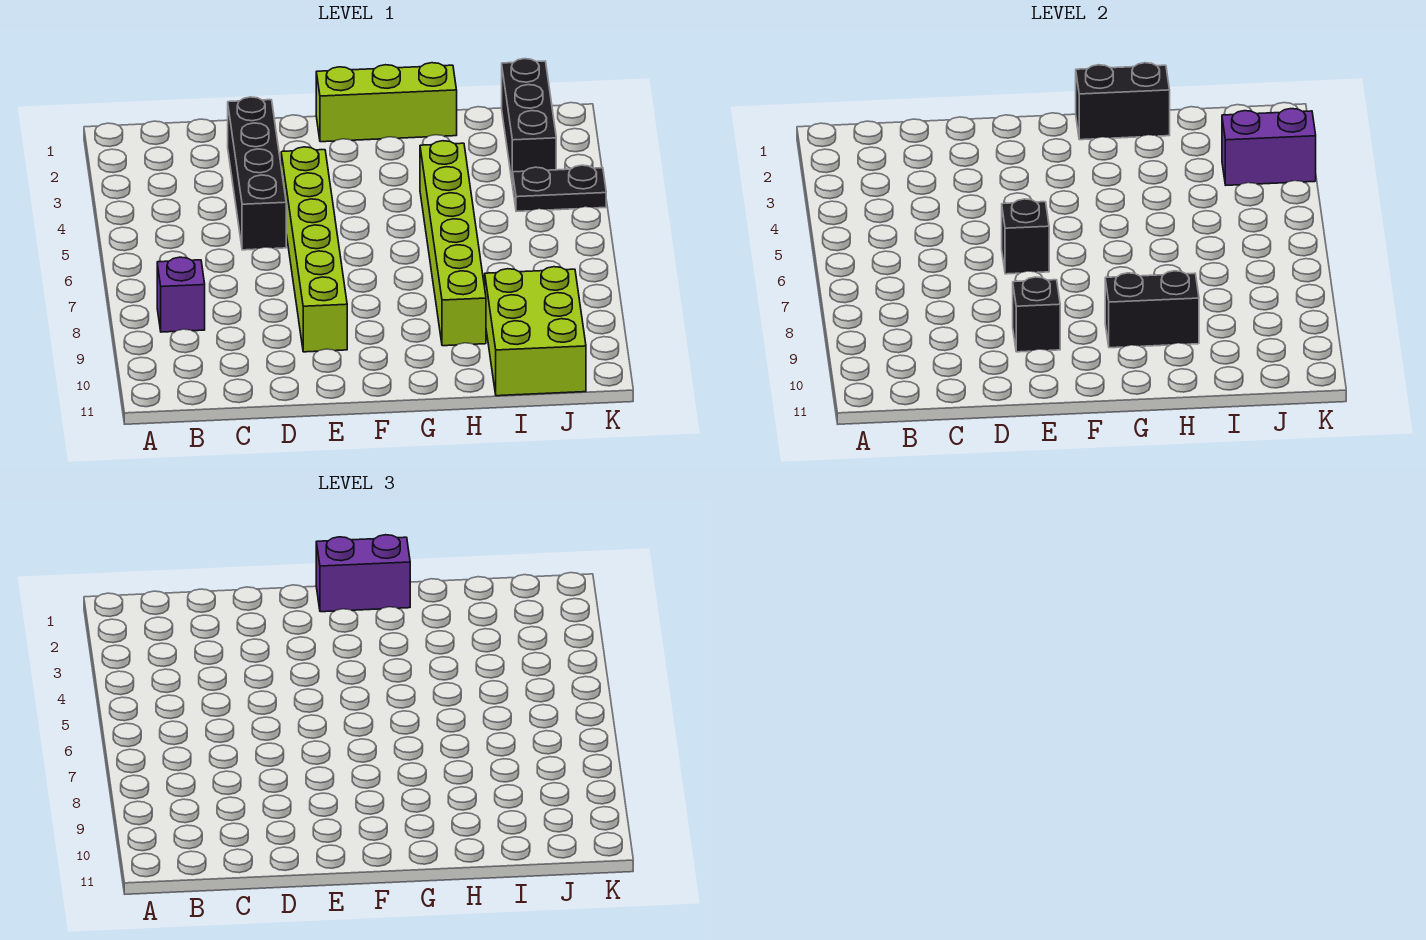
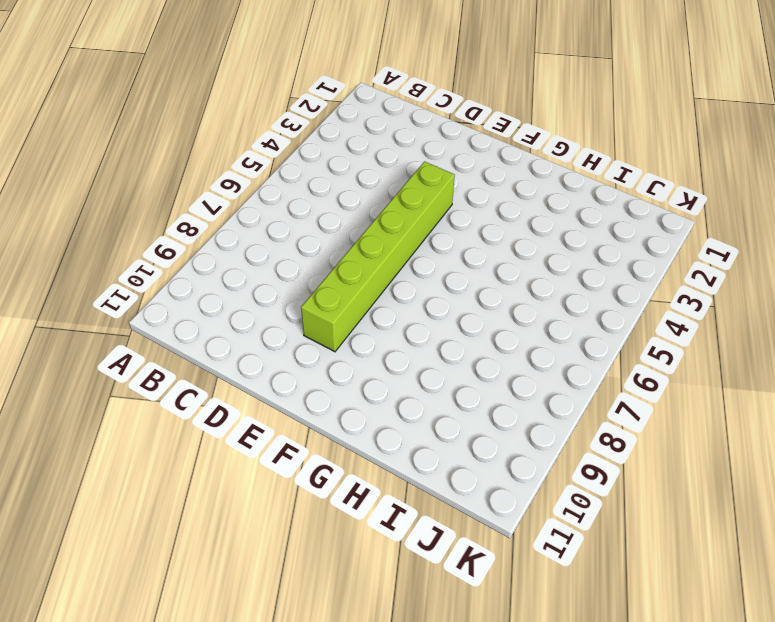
none -> purple brick B8 level 1
none -> black brick D2:D5 level 1
none -> lime brick F1:H1 level 1

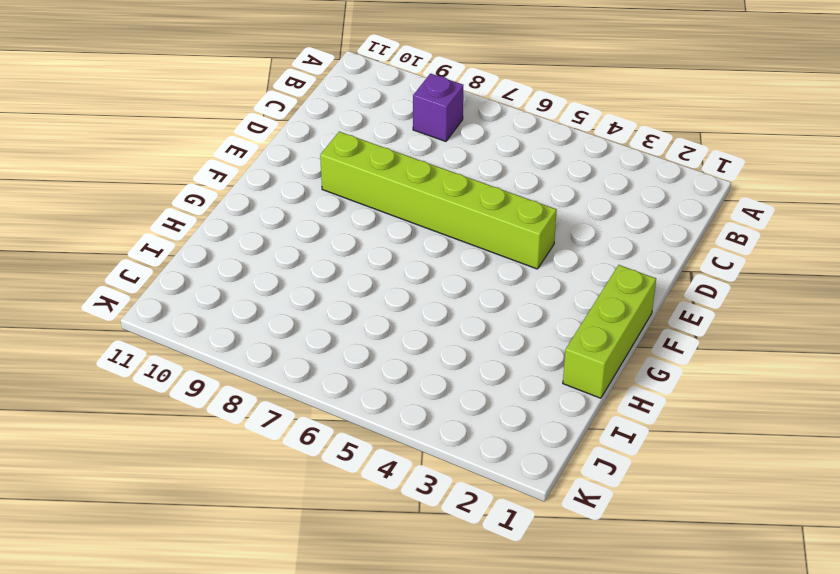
none -> black brick D2:D5 level 1
none -> lime brick H4:H9 level 1
none -> lime brick I9:J11 level 1

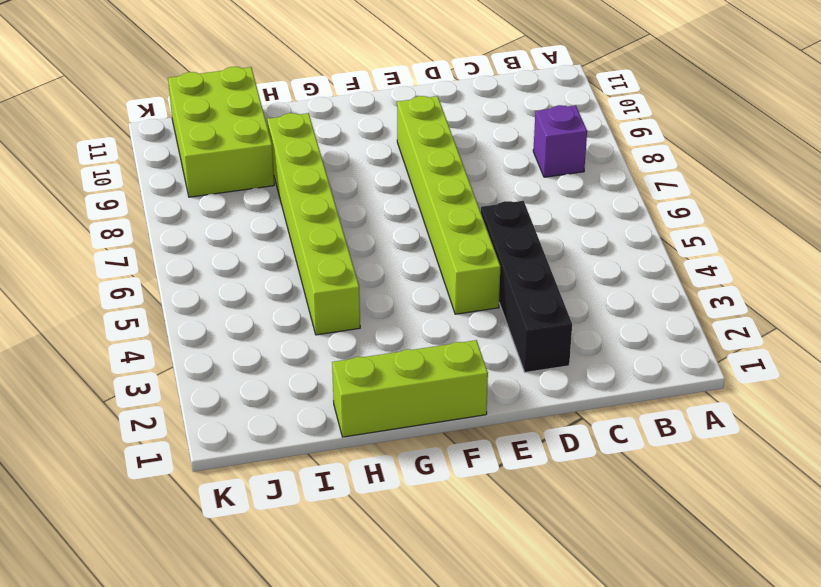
none -> black brick J1:J3 level 1
none -> black plate J4:K4 level 1
none -> black brick E6 level 2

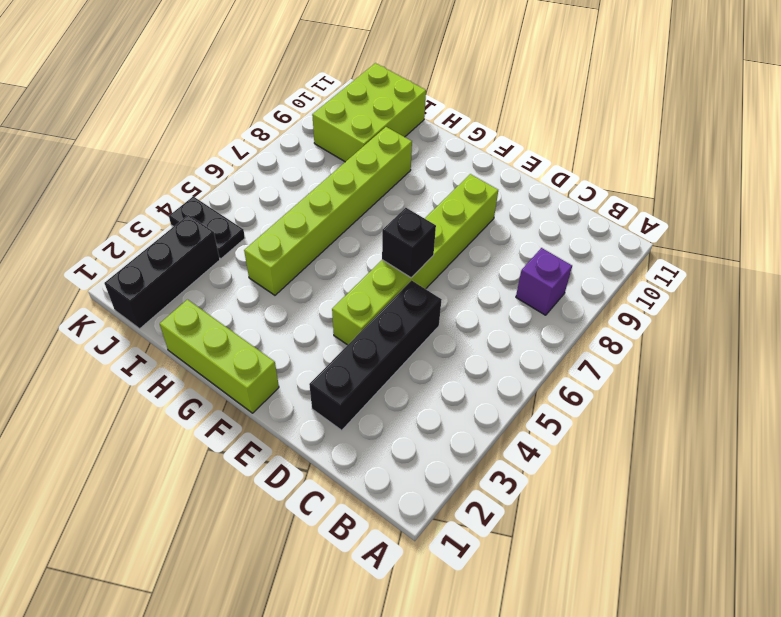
none -> black brick E9 level 2
none -> black brick G1:H1 level 2
none -> black brick G9:H9 level 2

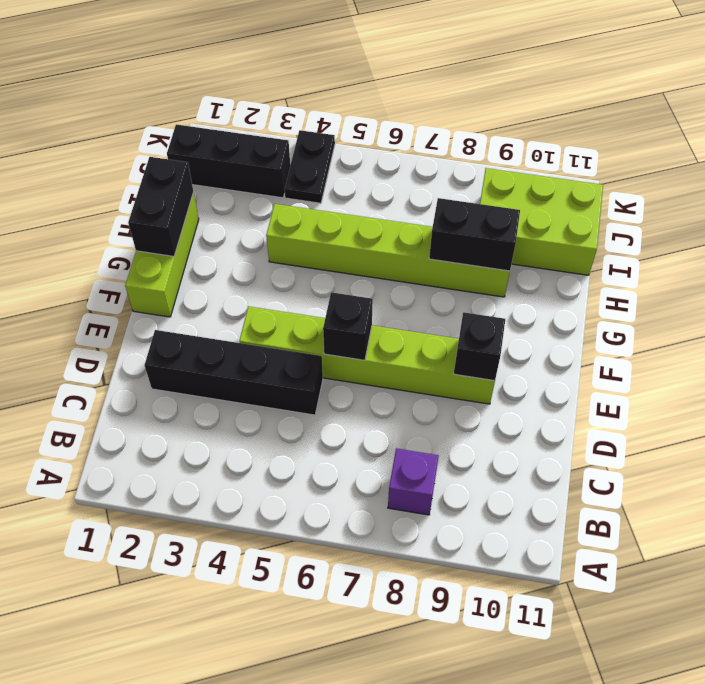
black brick H8:H9 level 2 -> black brick G9:H9 level 2
none -> purple brick J3:K3 level 2
none -> purple brick F1:G1 level 3

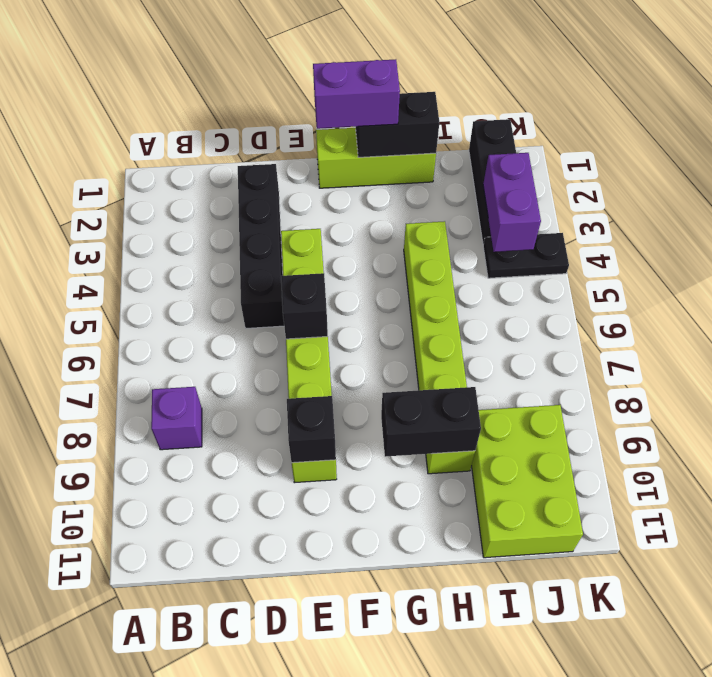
purple brick J3:J4 level 2 -> purple brick J3:K3 level 2

